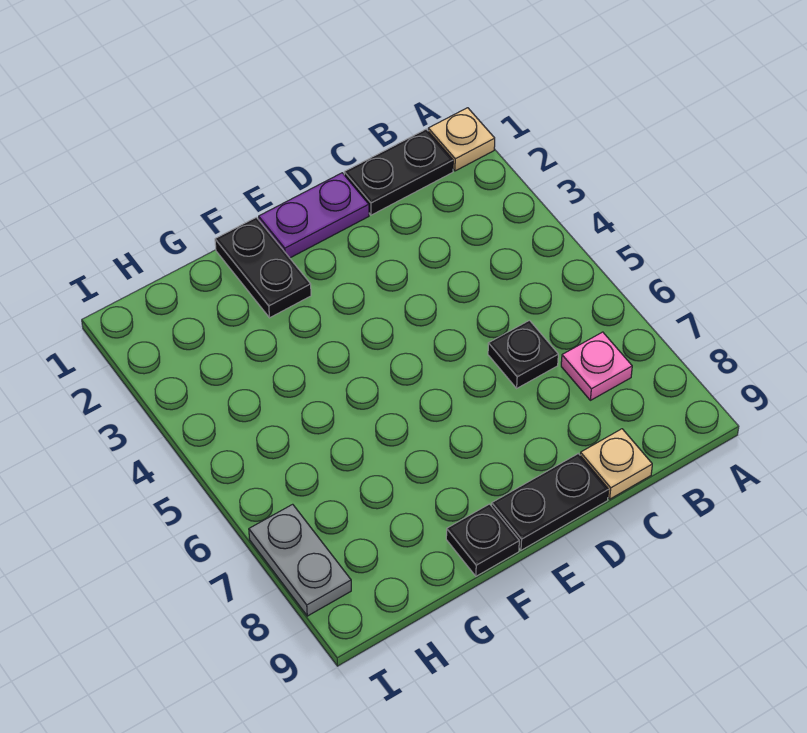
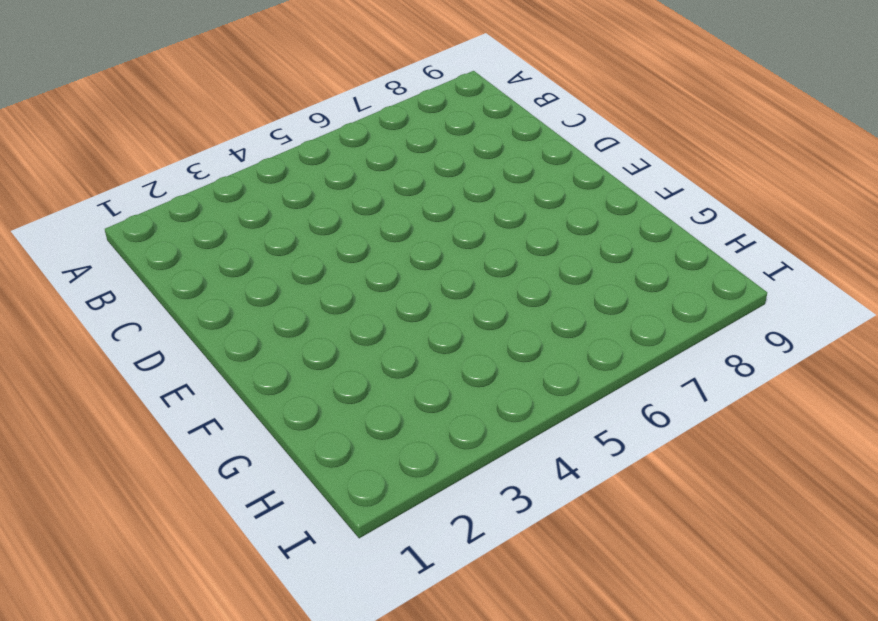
none -> tan plate A1 level 1
none -> black plate B1:C1 level 1

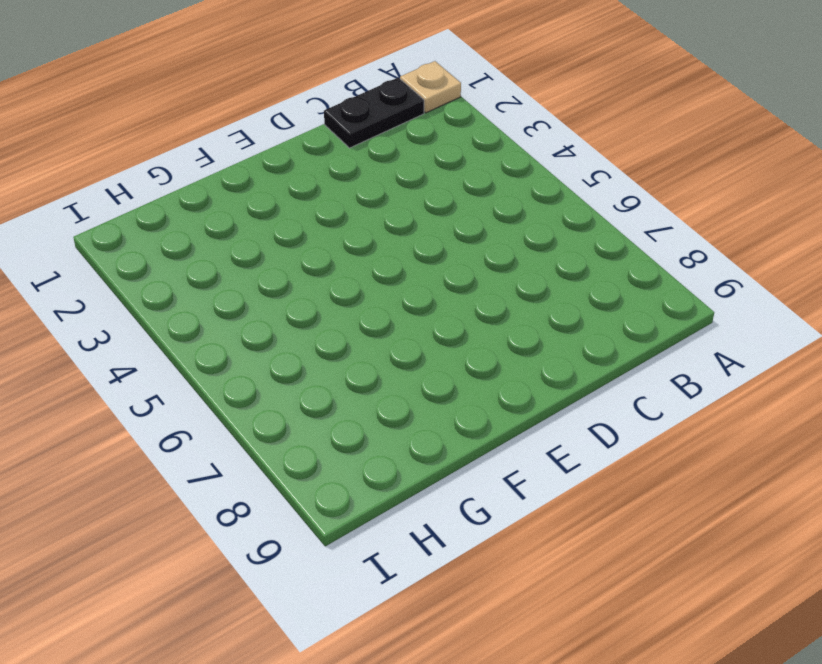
none -> pink plate B7 level 1
none -> black plate C6 level 1

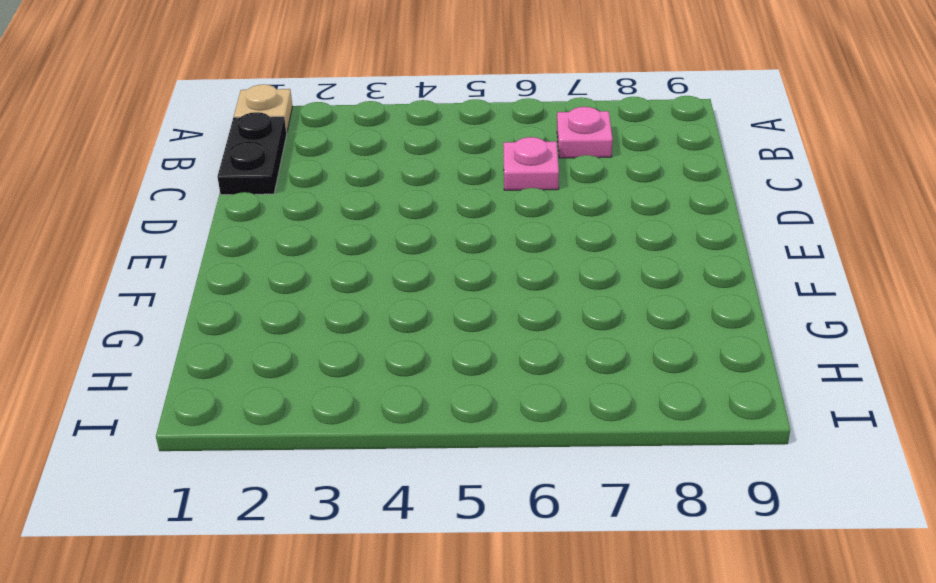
pink plate C6 level 1 -> black plate C6 level 1
none -> tan plate C9 level 1
none -> purple plate D1:E1 level 1

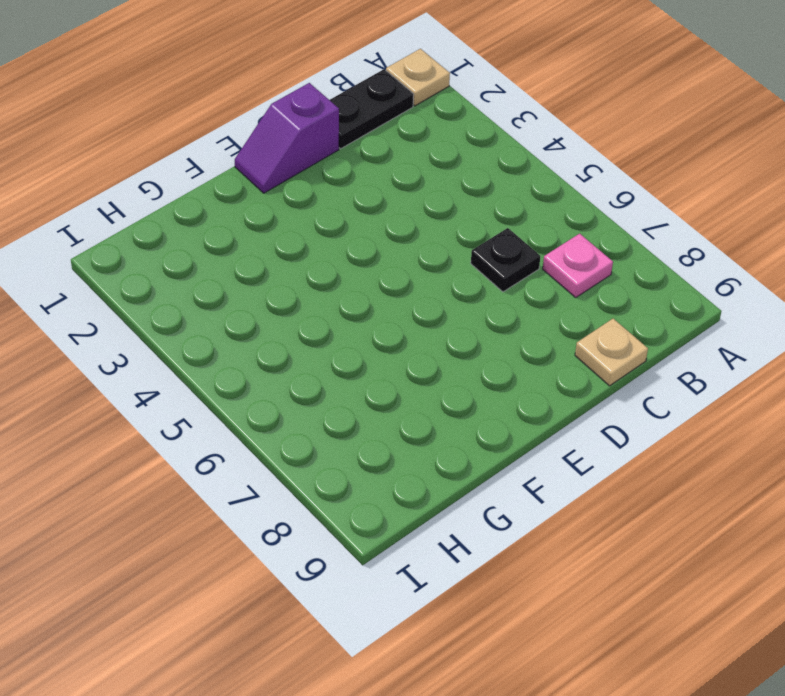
purple slope D1:E1 level 1 top D -> purple plate D1:E1 level 1
none -> black plate D9:E9 level 1
none -> black plate F1:F2 level 1

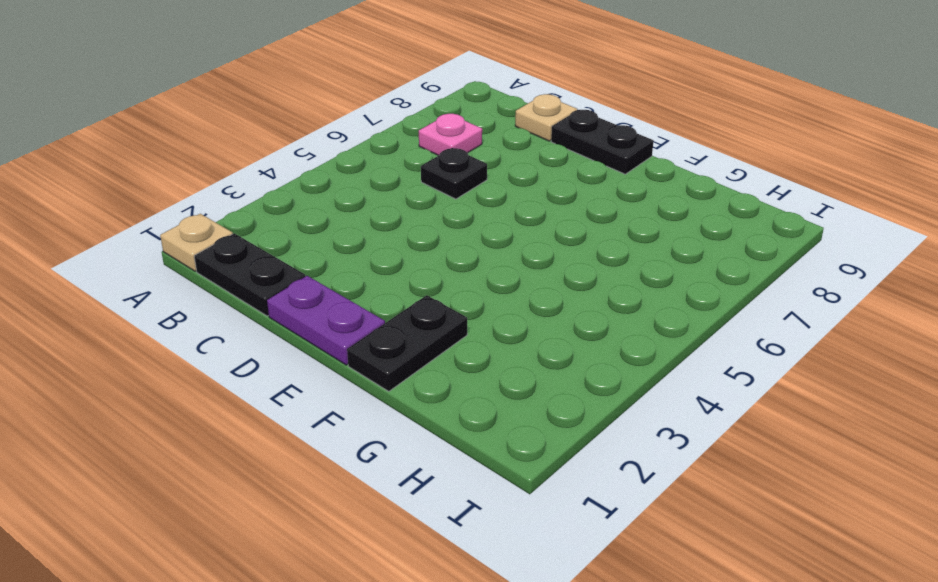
none -> black plate F9 level 1
none -> grey plate I7:I8 level 1

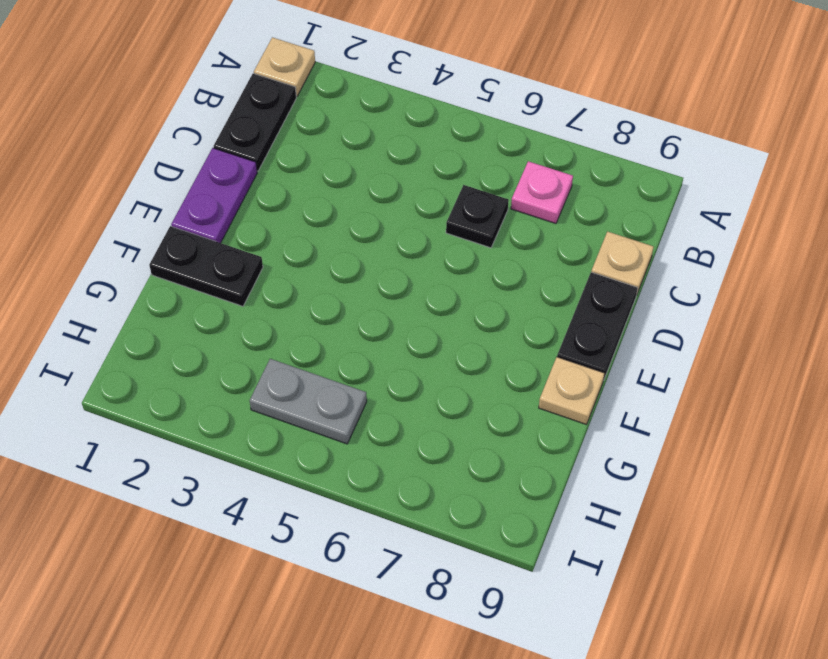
tan plate F9 level 1 -> black plate F9 level 1
grey plate H4:H5 level 1 -> grey plate I7:I8 level 1

